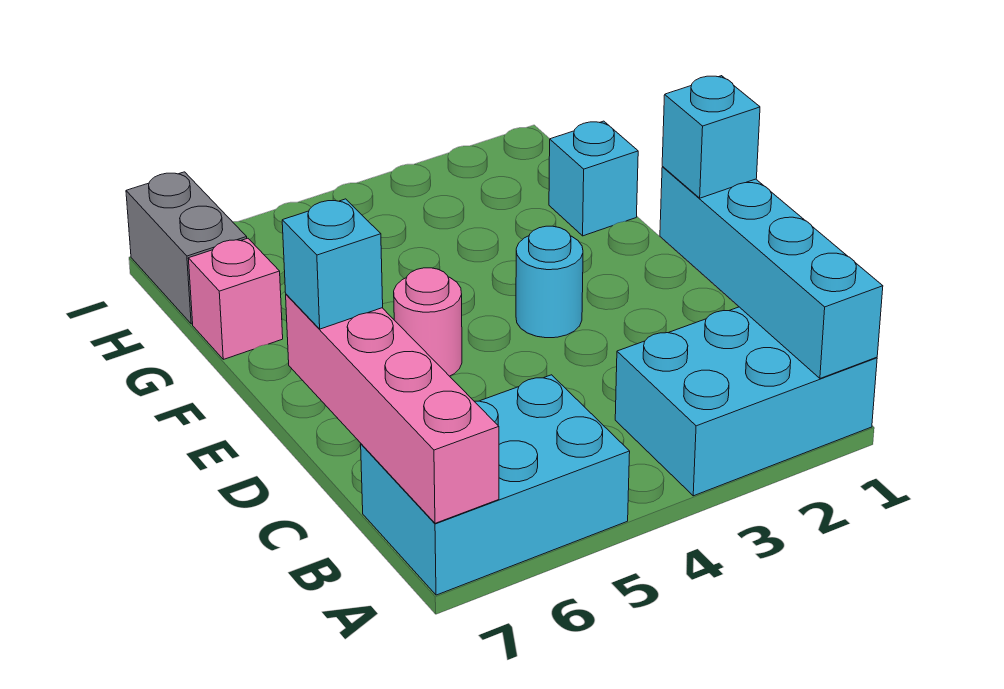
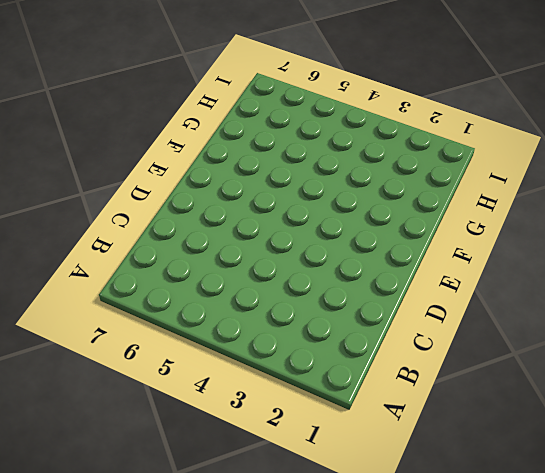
none -> cyan brick A1:B3 level 1
none -> cyan brick A5:B7 level 1

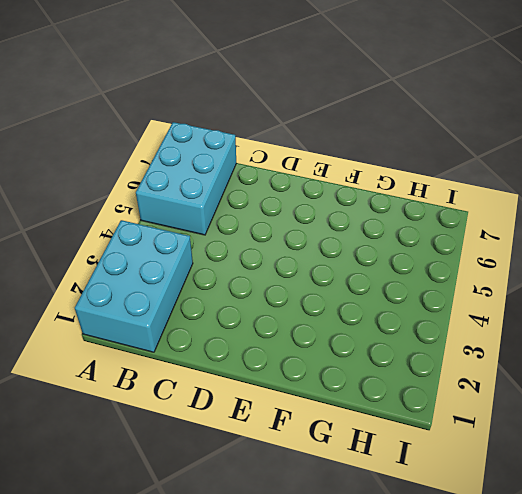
none -> cyan round brick E3 level 1
none -> pink round brick E5 level 1

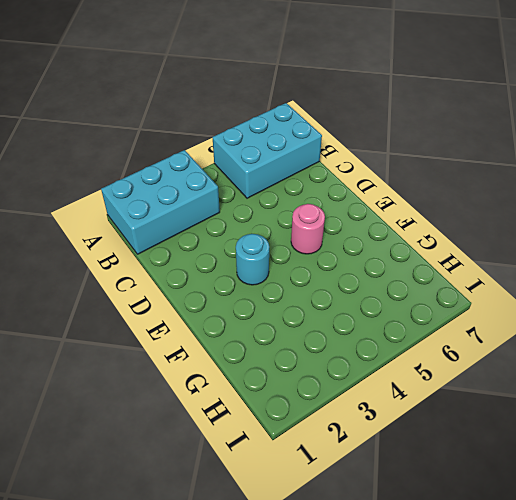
none -> cyan brick G1 level 1
none -> pink brick G7 level 1

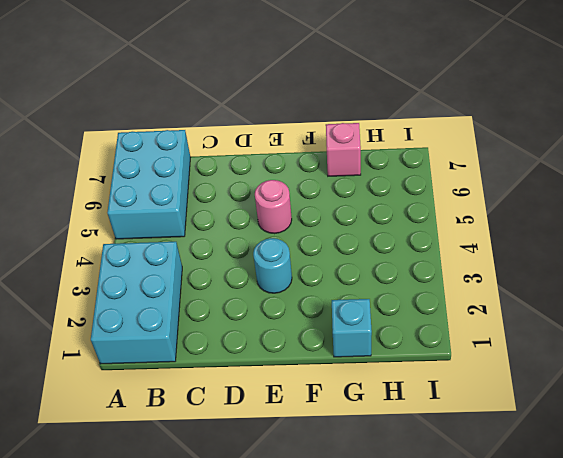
none -> grey brick H7:I7 level 1
none -> cyan brick A1:D1 level 2

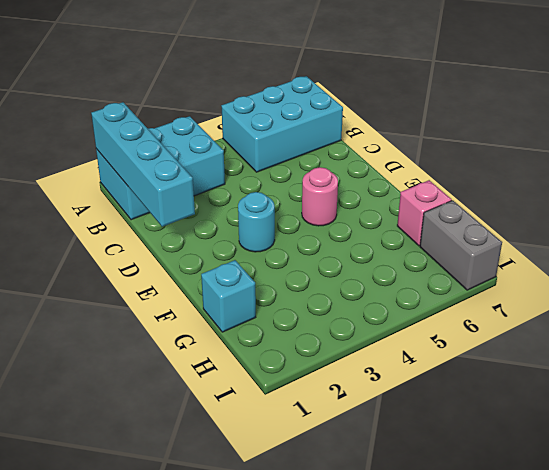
none -> pink brick A7:D7 level 2
none -> cyan brick D1 level 3

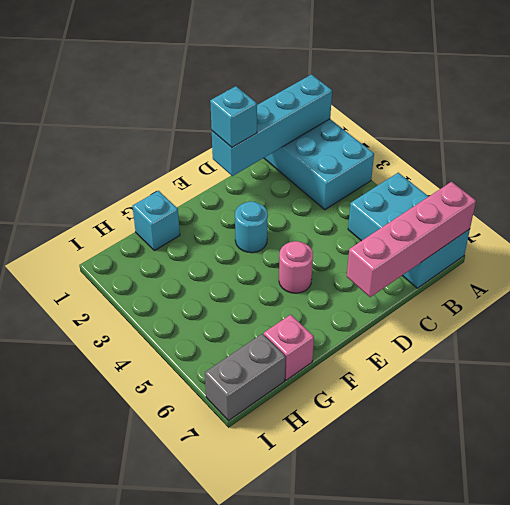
none -> cyan brick D7 level 3

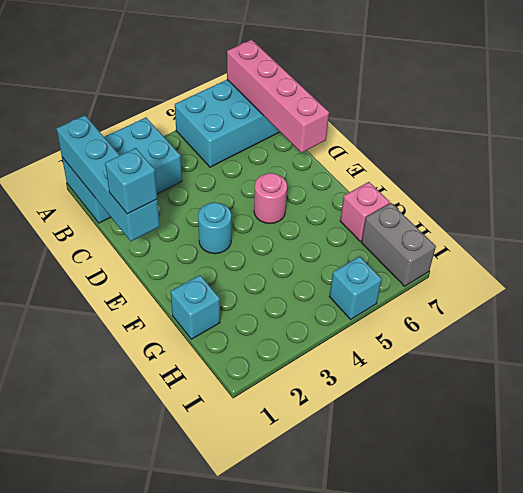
cyan brick I5 level 1 -> cyan brick D7 level 3

